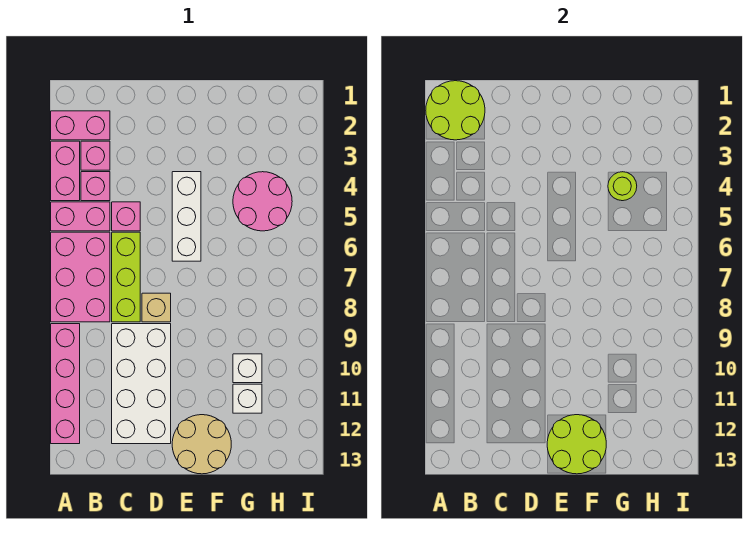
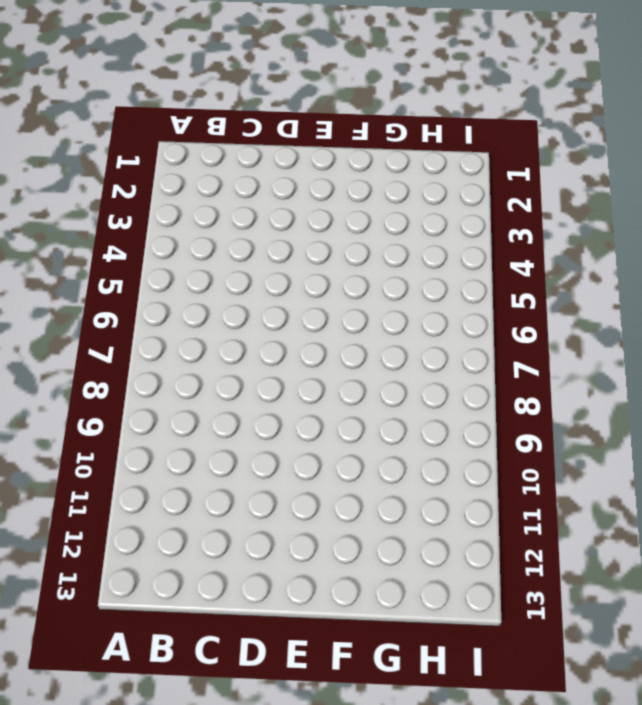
none -> pink brick A2:B2 level 1
none -> pink brick A3:A4 level 1
none -> pink brick A5:B5 level 1

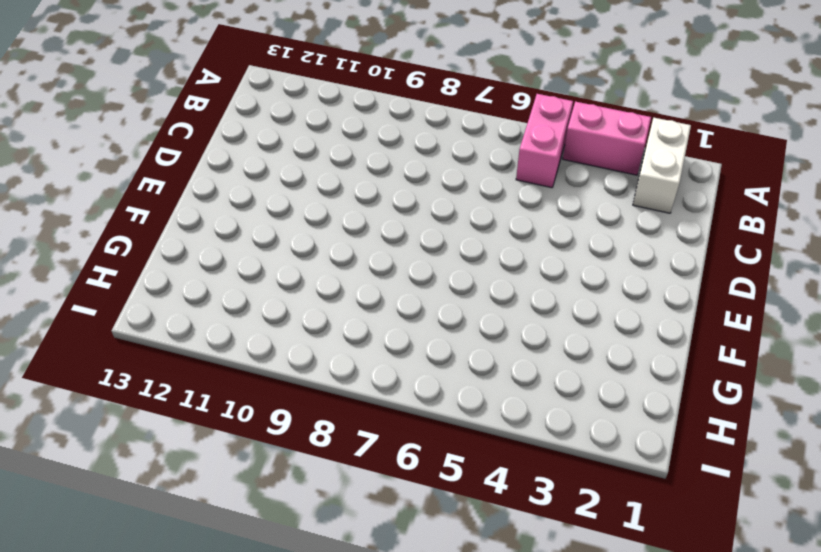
white brick A2:B2 level 1 -> pink brick A2:B2 level 1
none -> pink brick A6:B8 level 1
none -> pink brick A9:A12 level 1
none -> pink brick B3 level 1

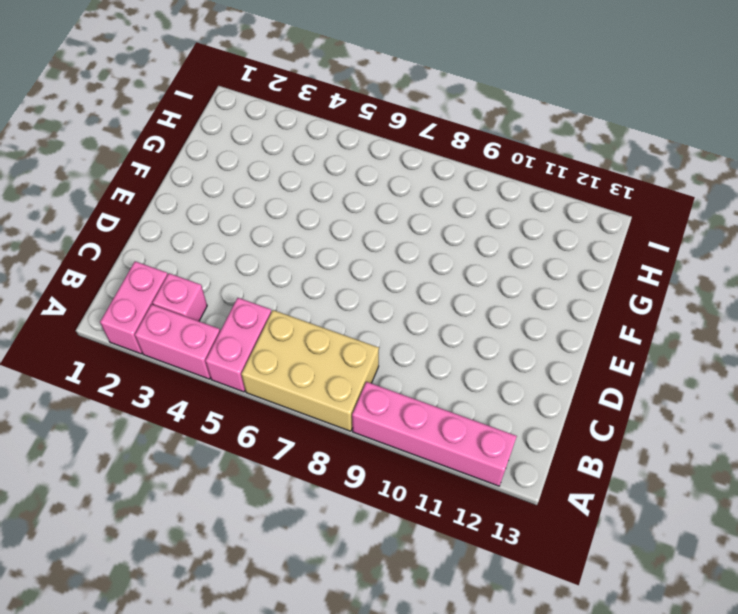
tan brick A6:B8 level 1 -> pink brick A6:B8 level 1
none -> pink brick B4 level 1
none -> pink brick C5 level 1
none -> lime brick C6:C8 level 1

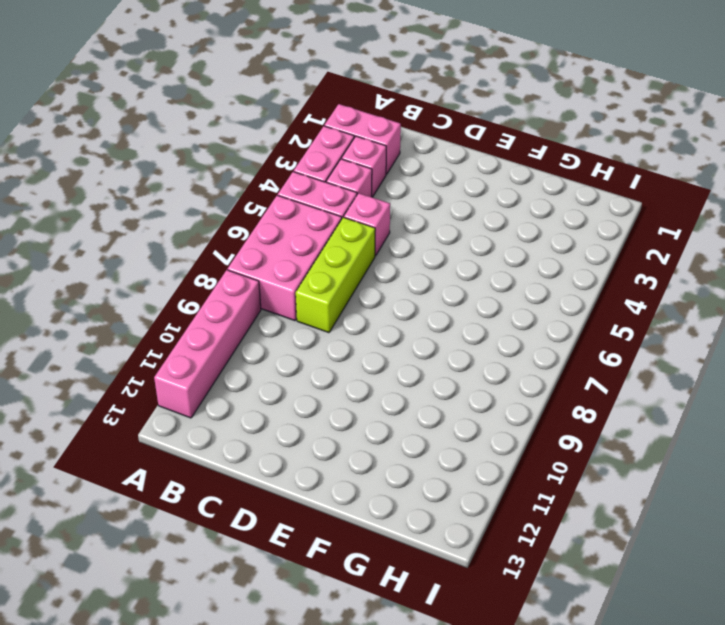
none -> white brick C9:D12 level 1
none -> tan brick D8 level 1
none -> white brick E4:E6 level 1

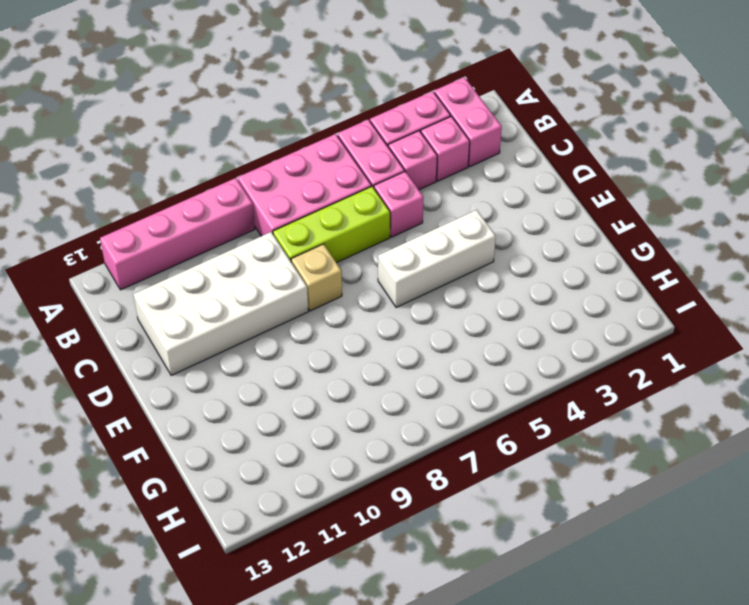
none -> tan round brick E12:F13 level 1
none -> pink round brick G4:H5 level 1
none -> white brick G10 level 1

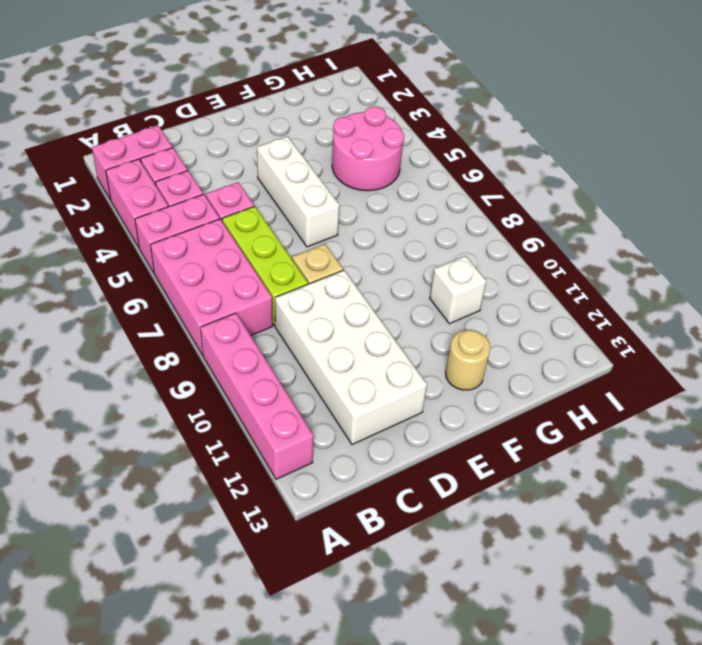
tan round brick F12 level 1 -> tan round brick E12:F13 level 1
none -> white brick G11 level 1
none -> lime round brick A1:B2 level 2
none -> lime round brick E12:F13 level 2

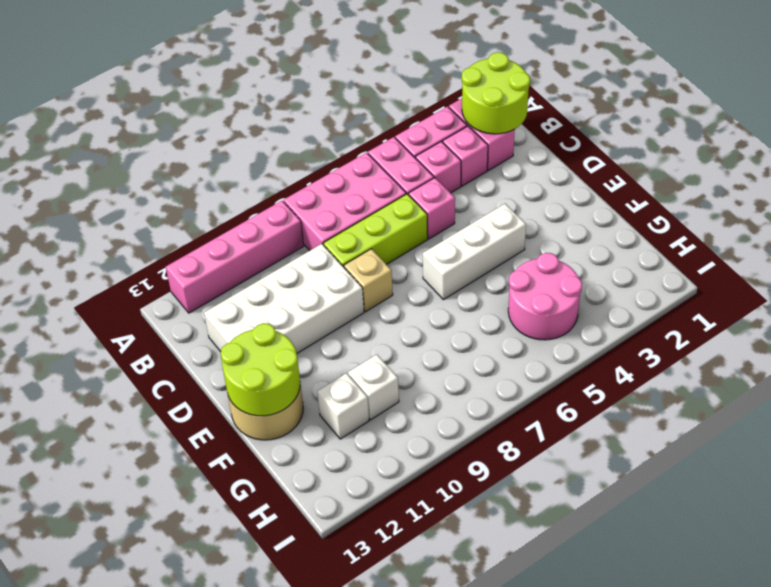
none -> lime round brick G4 level 2

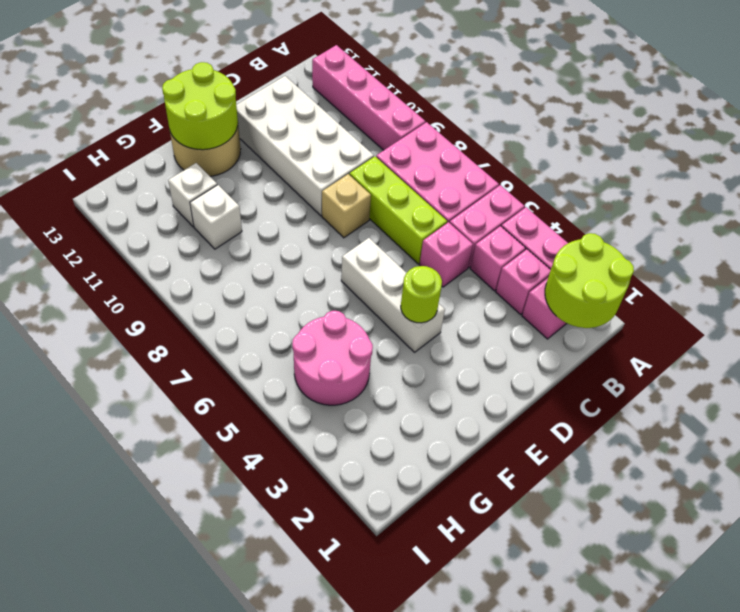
lime round brick E4 level 2 -> lime round brick G4 level 2

